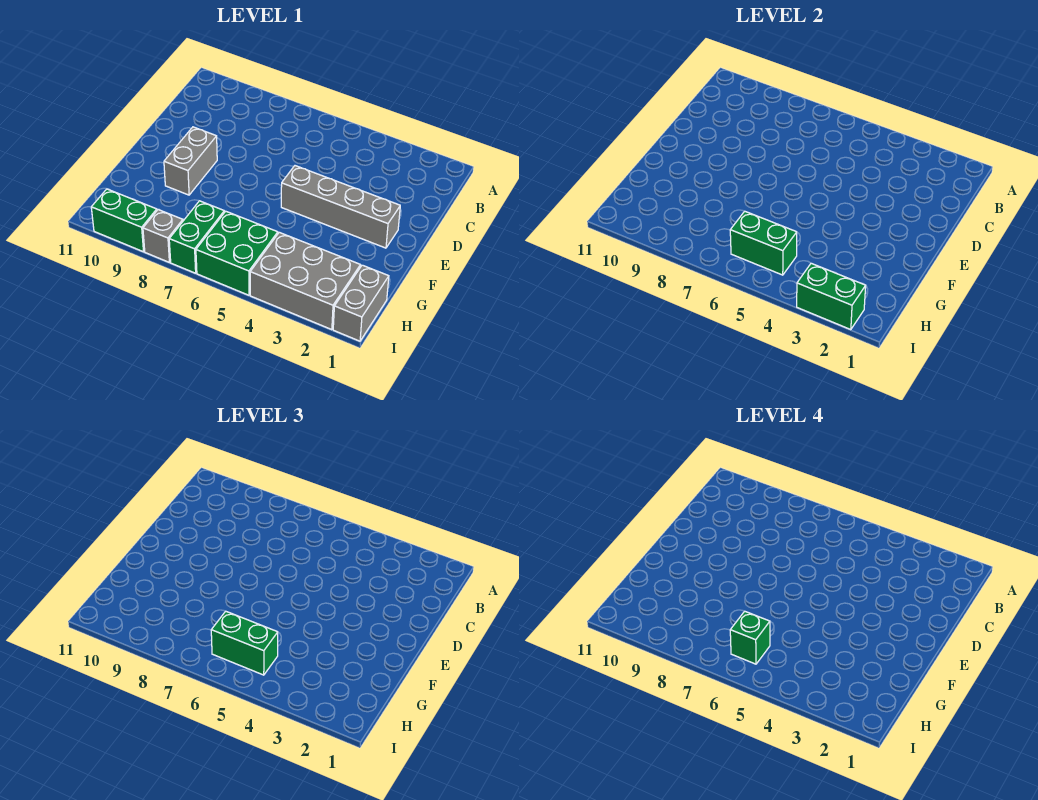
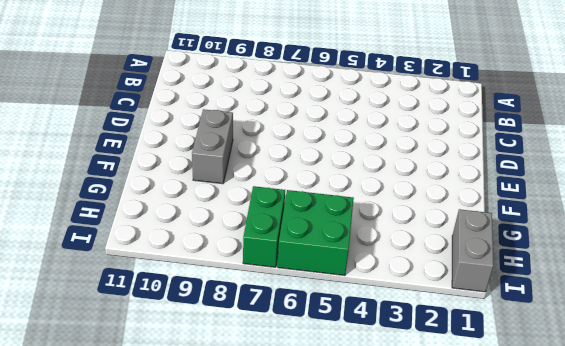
none -> grey brick E2:E5 level 1
none -> grey brick H2:I4 level 1
none -> grey brick I8 level 1

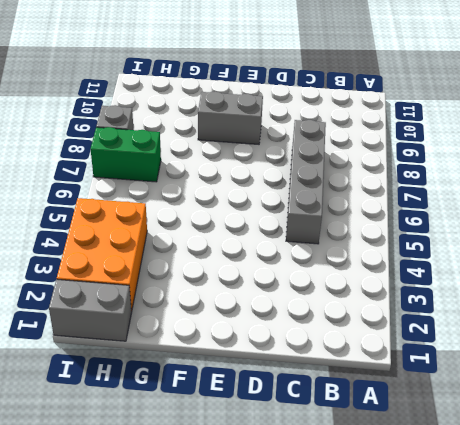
grey brick C5:C8 level 1 -> grey brick E2:E5 level 1
orange brick H2:I4 level 1 -> grey brick H2:I4 level 1
none -> green brick H5:I6 level 1
none -> green brick I9:I10 level 1
none -> green brick H5:H6 level 2

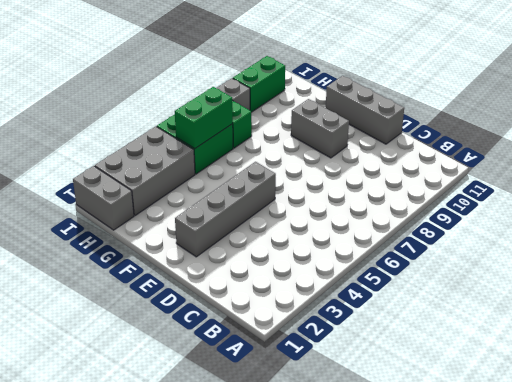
grey brick D11:F11 level 1 -> none
none -> green brick I2:I3 level 2
none -> green brick H5:H6 level 3
none -> green brick H6 level 4

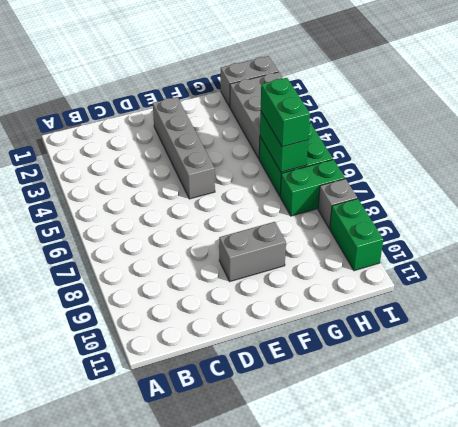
none -> green brick I2:I3 level 2
none -> green brick H6 level 4

